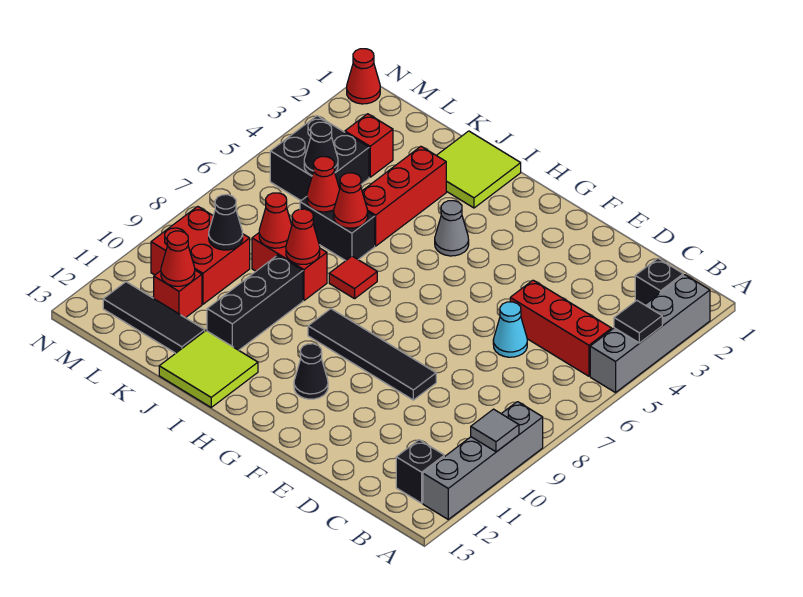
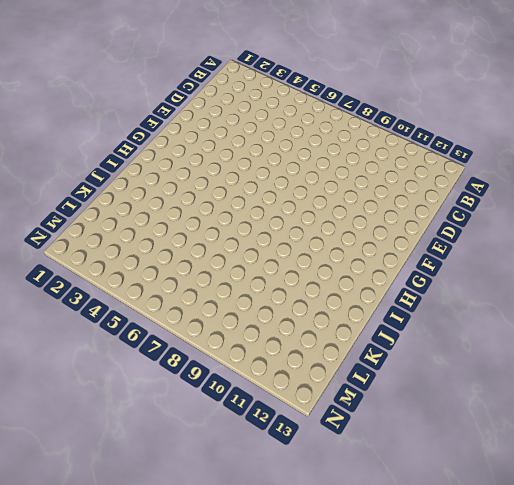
none -> grey brick A2:A5 level 1
none -> grey brick A9:A12 level 1
none -> black brick B2 level 1
none -> red brick B5:D5 level 1

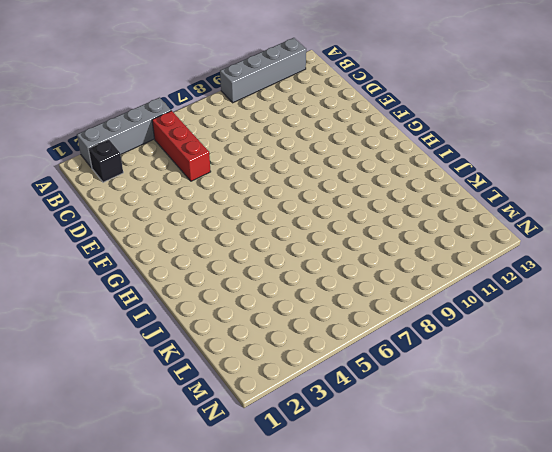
none -> black brick B12 level 1
none -> cyan cone D6 level 1
none -> black tile E9:H9 level 1
none -> black cone G11 level 1

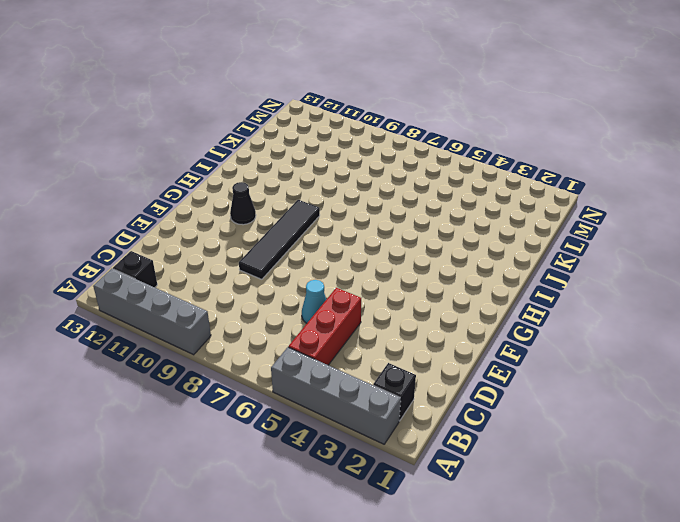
none -> grey cone H4 level 1
none -> lime tile I1:J2 level 1
none -> red tile I7 level 1
none -> lime tile I12:J13 level 1

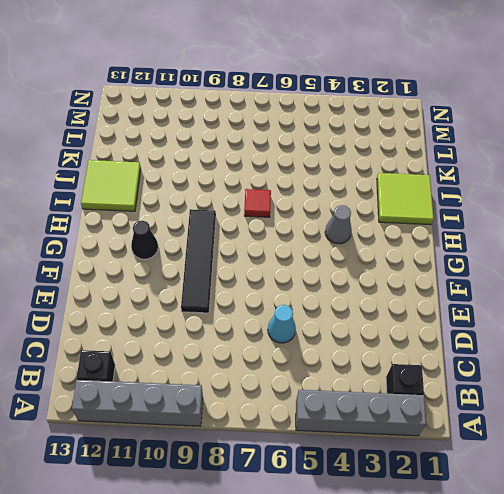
none -> red brick B5:D5 level 1
none -> red brick J3:J5 level 1
none -> black brick J6:K6 level 1
none -> red brick J8:K8 level 1

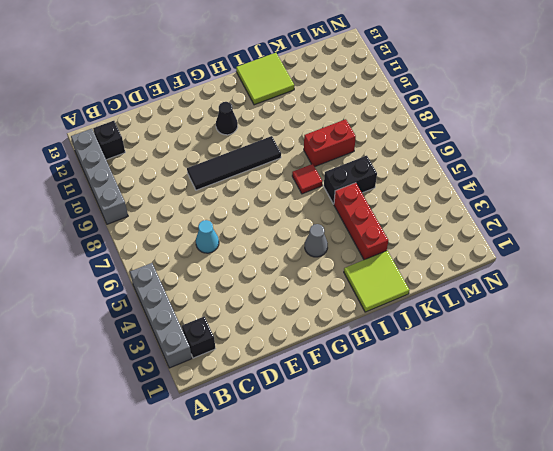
none -> red brick B5:D5 level 1
none -> black brick J9:J11 level 1
none -> black tile K12:M12 level 1
none -> red brick L3 level 1

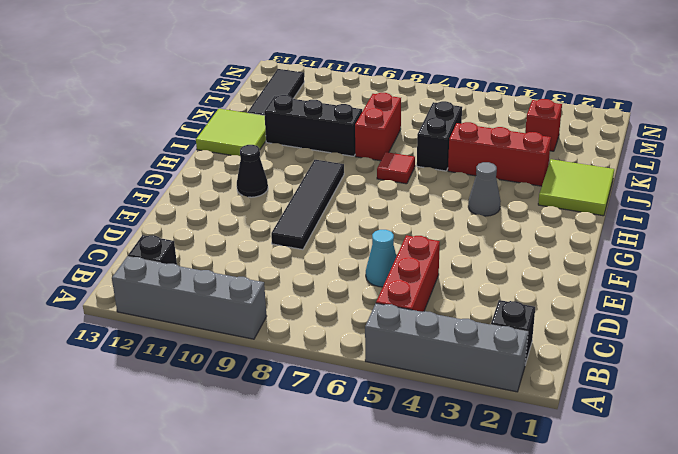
none -> black brick L4:M5 level 1
none -> red brick L9:M10 level 1
none -> red brick L11 level 1
none -> red cone N1 level 1

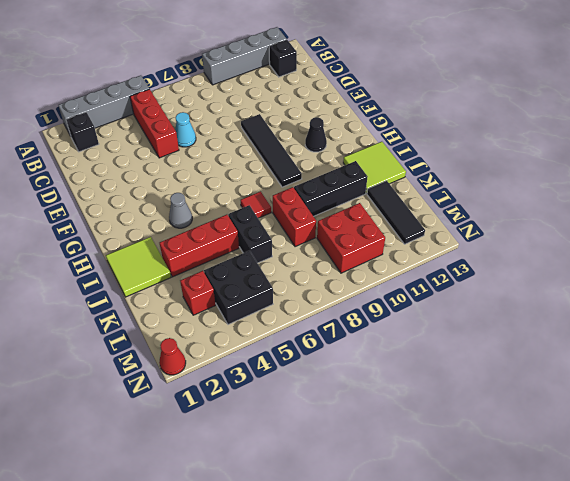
none -> red brick L11 level 1
none -> black tile A4 level 2
none -> grey tile A10 level 2
none -> red cone J6 level 2

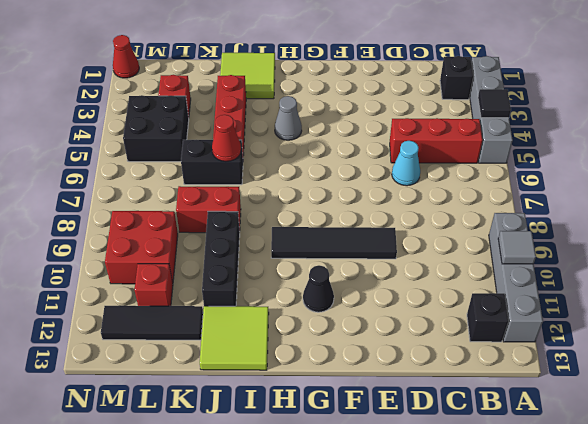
none -> red tile I7 level 1
none -> red cone J8 level 2
none -> red cone K6 level 2
none -> red cone K8 level 2

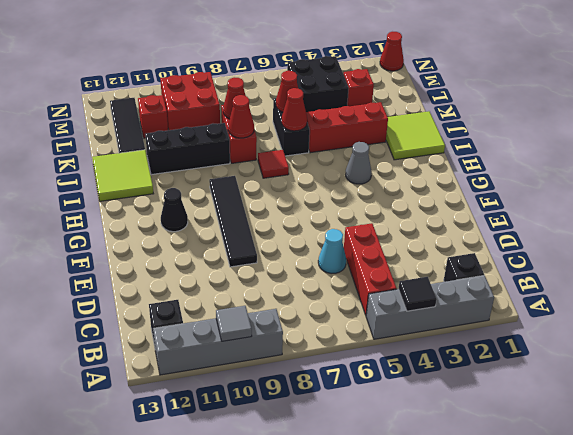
none -> black cone L5 level 2
none -> black cone L9 level 2
none -> red cone L11 level 2

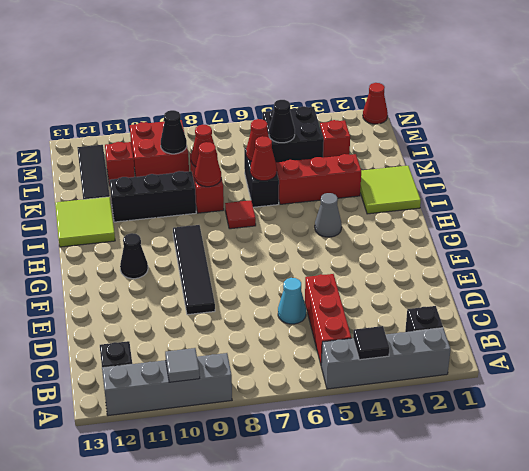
none -> red cone L11 level 2

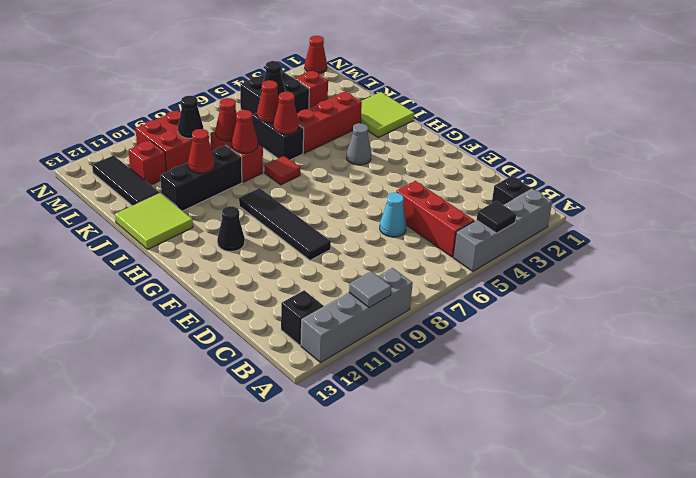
red cone J10 level 2 -> red cone L11 level 2

